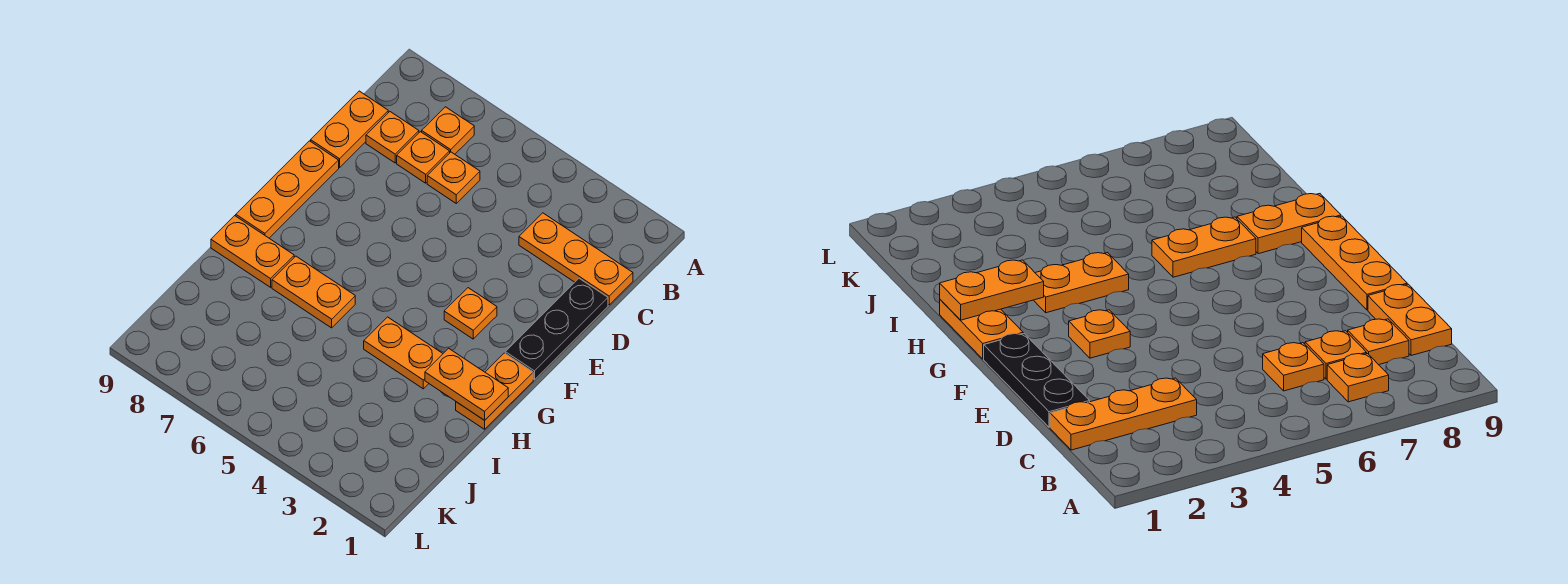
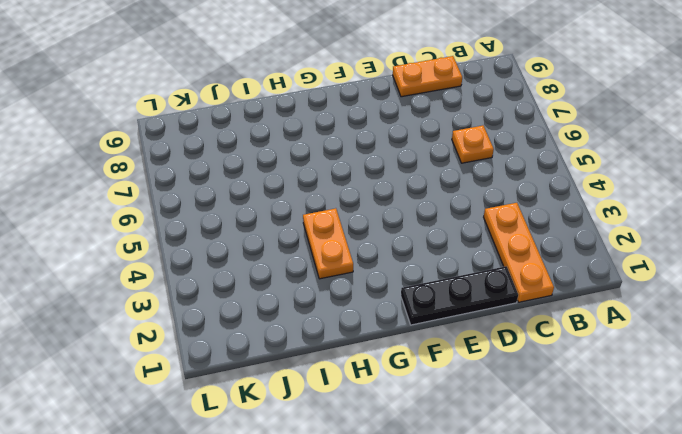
none -> orange plate B7 level 1
none -> orange plate C7 level 1
none -> orange plate C8 level 1

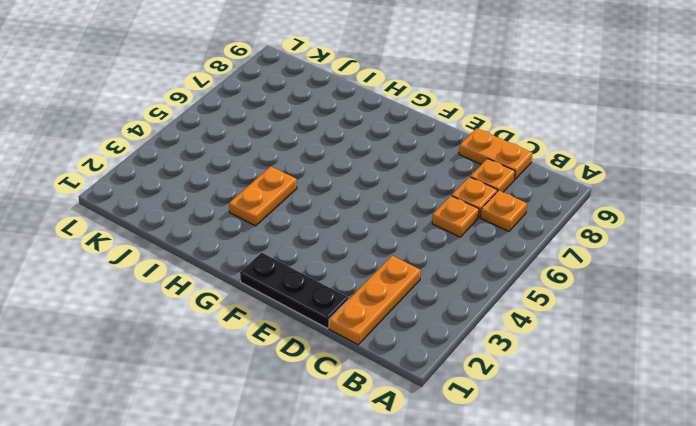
none -> orange plate E9:G9 level 1
none -> orange plate F3 level 1
none -> orange plate G1:H1 level 1

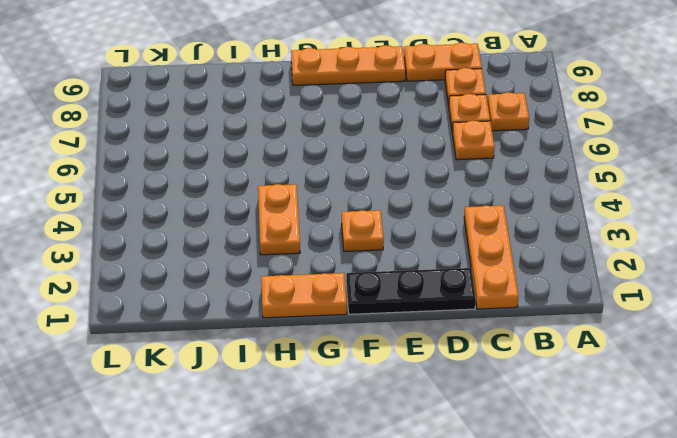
none -> orange plate H6:H7 level 1
none -> orange plate H8:H9 level 1
none -> orange plate H1:H2 level 2

